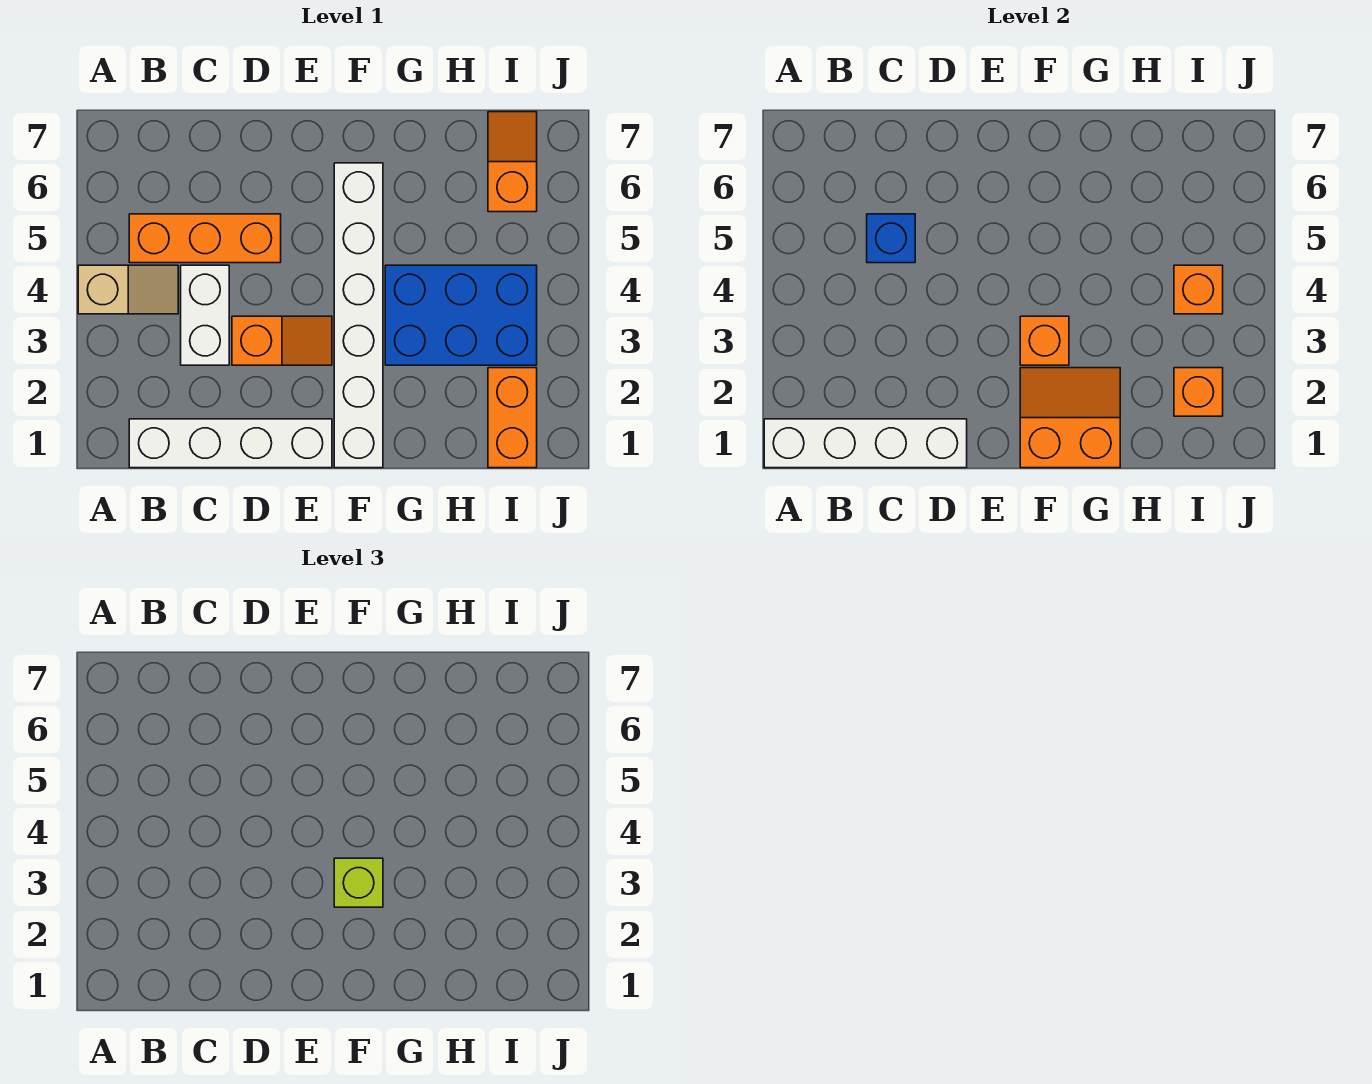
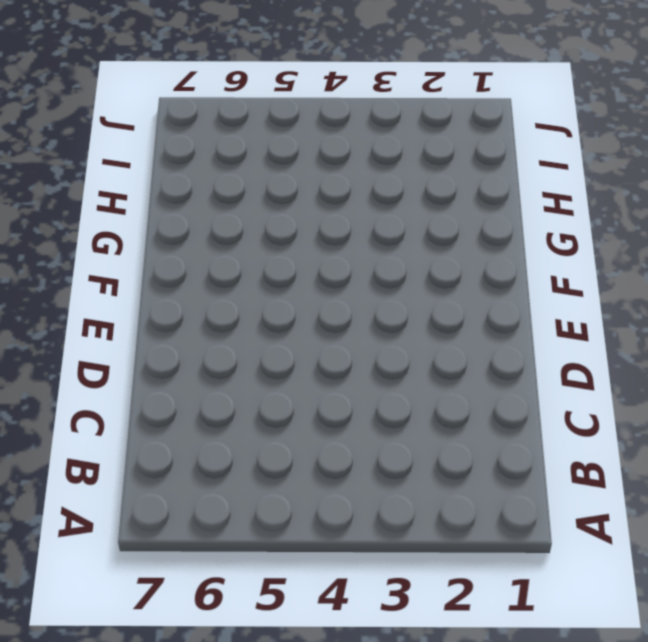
none -> tan slope A4:B4 level 1 top A
none -> white brick B1:E1 level 1
none -> orange brick B5:D5 level 1

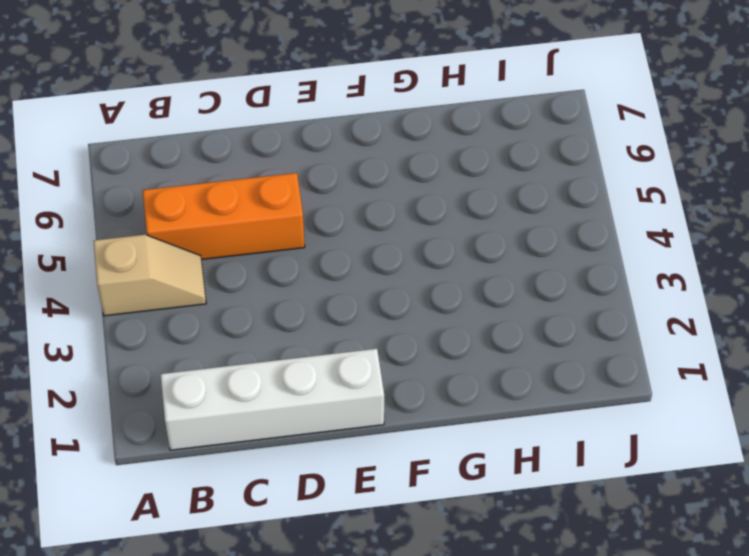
none -> white brick C3:C4 level 1
none -> orange slope D3:E3 level 1 top D
none -> white brick F1:F6 level 1

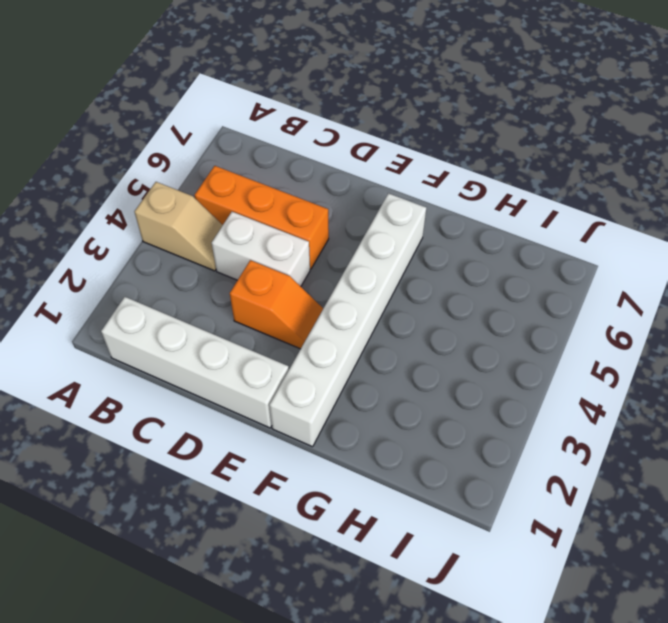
white brick C4:D4 level 1 -> white brick C3:C4 level 1
none -> blue brick G3:I4 level 1
none -> orange brick I1:I2 level 1
none -> orange slope I6:I7 level 1 top 6

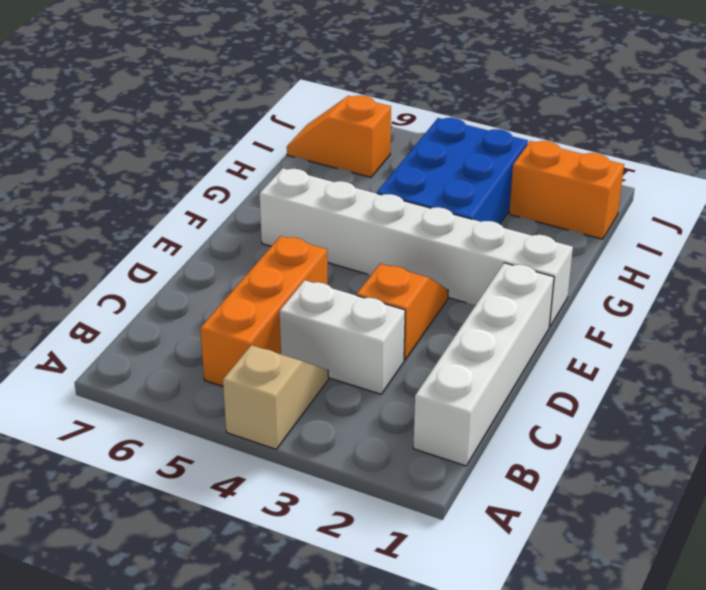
none -> white brick A1:D1 level 2
none -> blue brick C5 level 2
none -> orange slope F1:G2 level 2 top 1

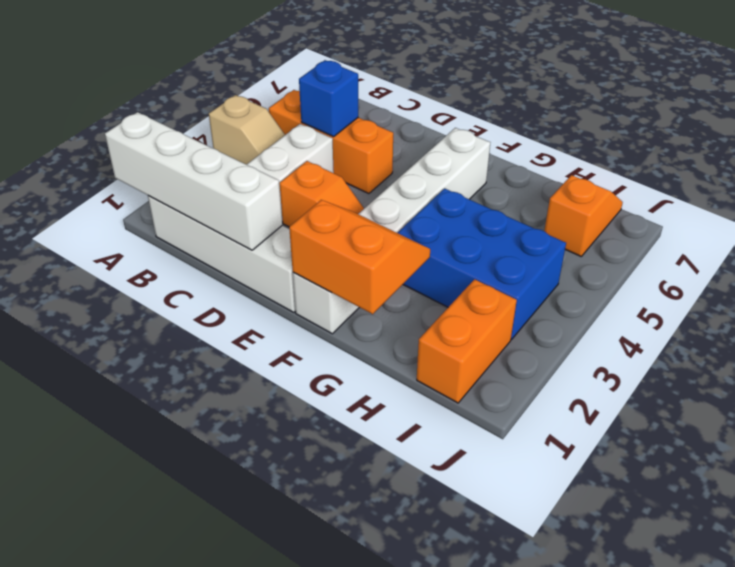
none -> orange brick F3 level 2
none -> orange brick I2 level 2
none -> orange brick I4 level 2

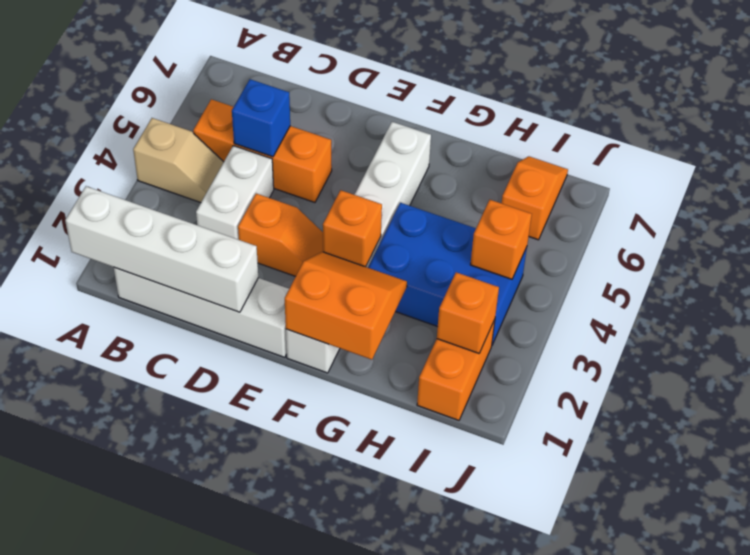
none -> lime brick F3 level 3

